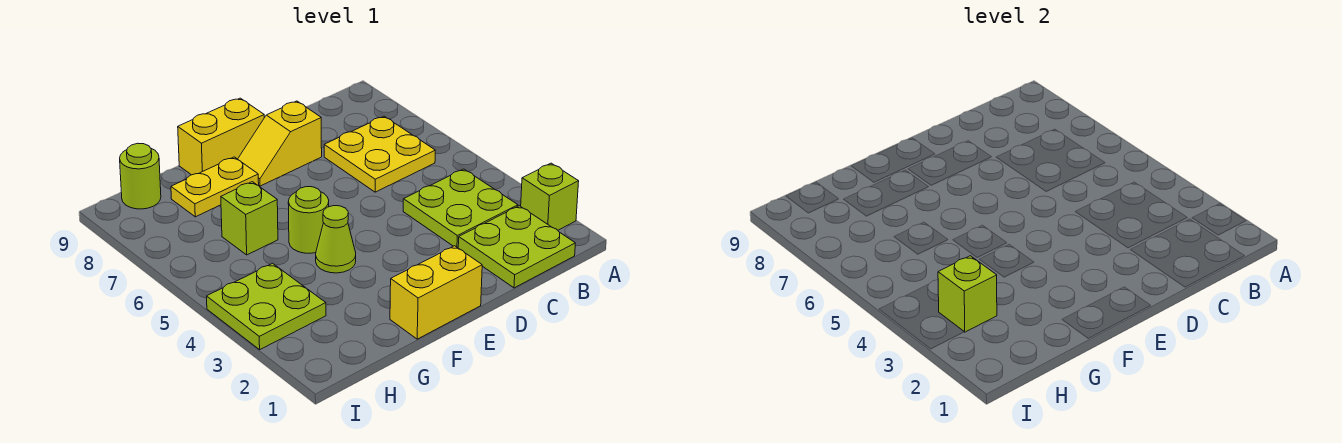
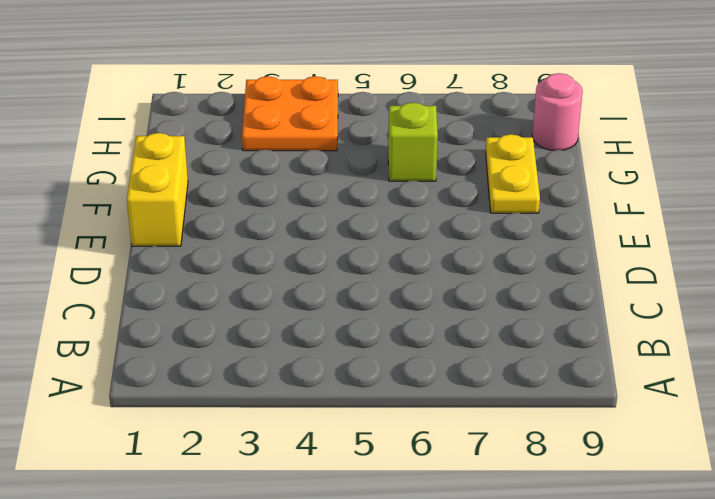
orange plate H3:I4 level 1 -> lime plate H3:I4 level 1
pink round brick H9 level 1 -> lime round brick H9 level 1
none -> lime brick A2 level 1
none -> lime plate B1:C2 level 1
none -> lime plate B3:C4 level 1

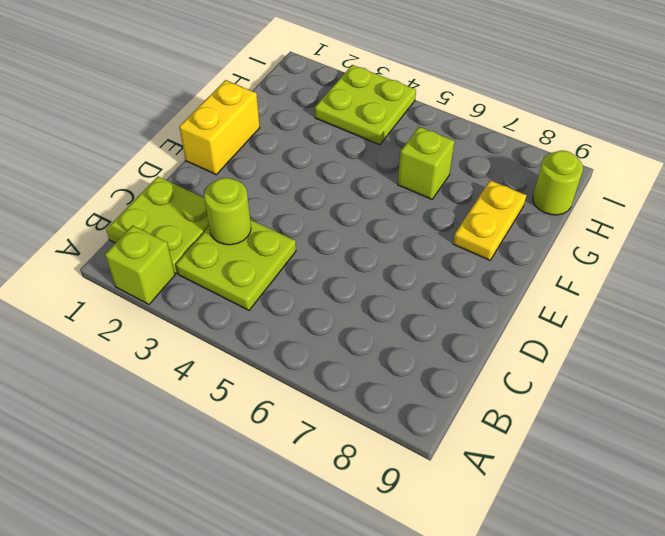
lime round brick C3 level 2 -> lime round brick F5 level 1
none -> yellow plate B6:C7 level 1
none -> yellow slope D8:E8 level 1 top D
none -> yellow brick E9:F9 level 1

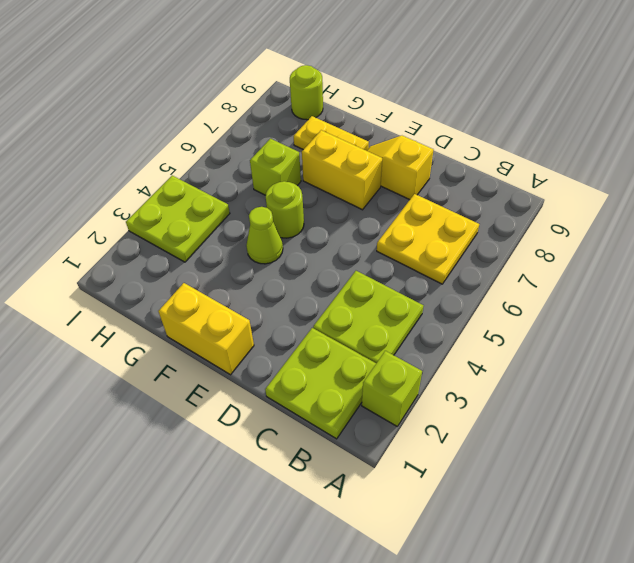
yellow brick E7:F7 level 1 -> yellow brick E9:F9 level 1
none -> lime brick H3 level 2

